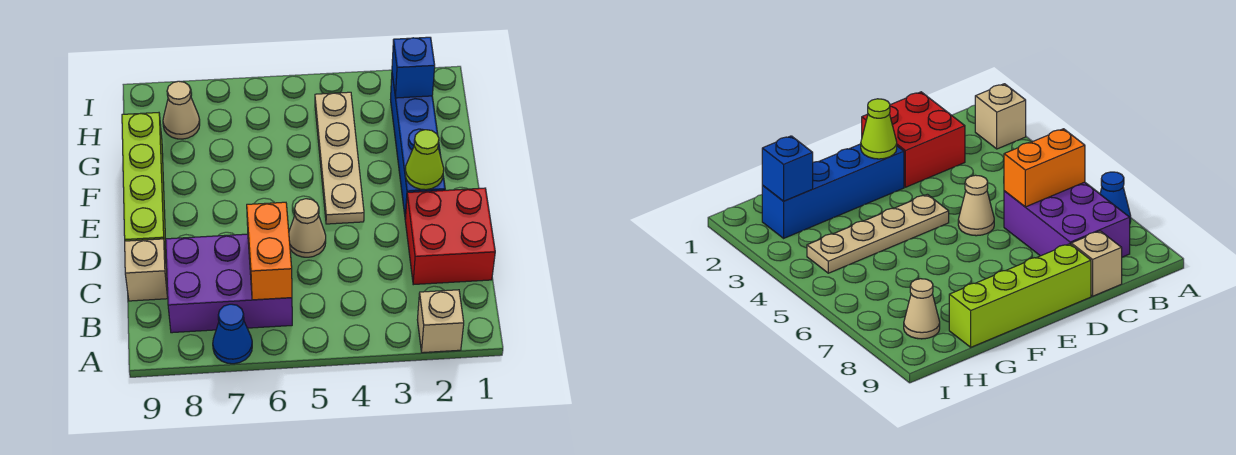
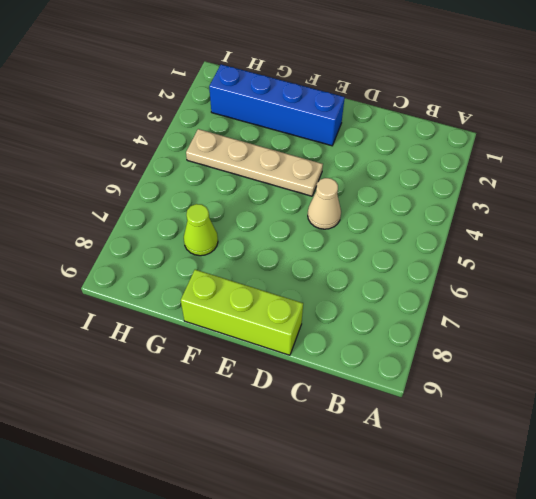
lime brick D9:F9 level 1 -> lime brick D9:G9 level 1
lime cone G7 level 1 -> lime cone E2 level 2
none -> tan brick A2 level 1
none -> blue cone A7 level 1
none -> purple brick B6:C8 level 1

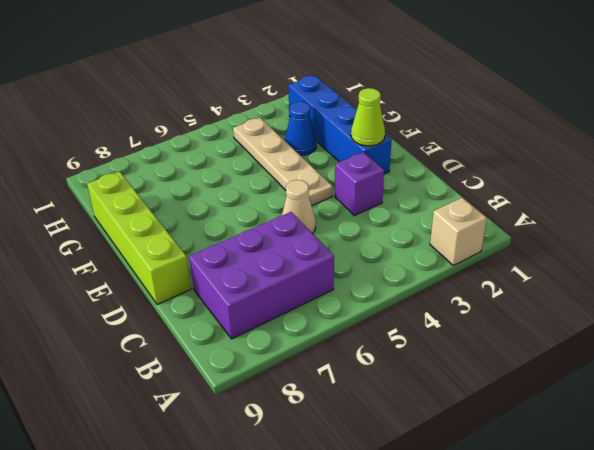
purple brick D3 level 1 -> none
blue cone G3 level 1 -> blue cone A7 level 1
none -> red brick C1:D2 level 1
none -> tan brick C9 level 1
none -> tan cone H8 level 1

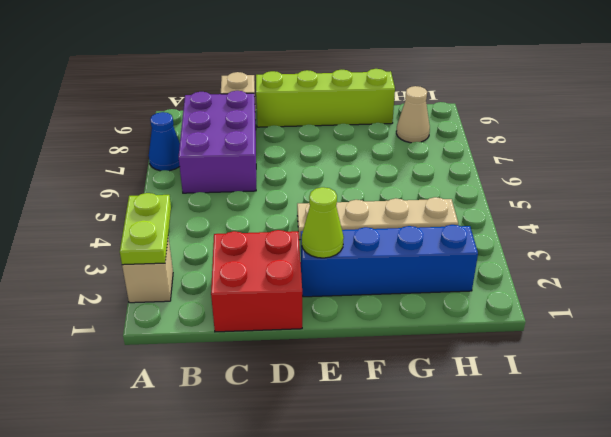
lime plate A2:A3 level 2 -> none
none -> tan cone D5 level 1
none -> orange brick B6:C6 level 2
none -> blue brick H2 level 2

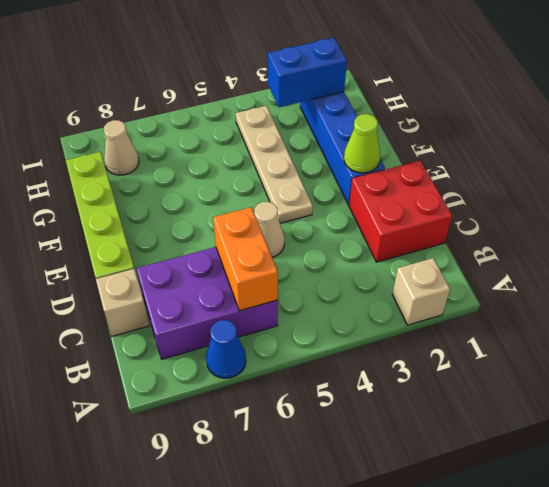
blue brick H2:H3 level 2 -> blue brick H2 level 2

